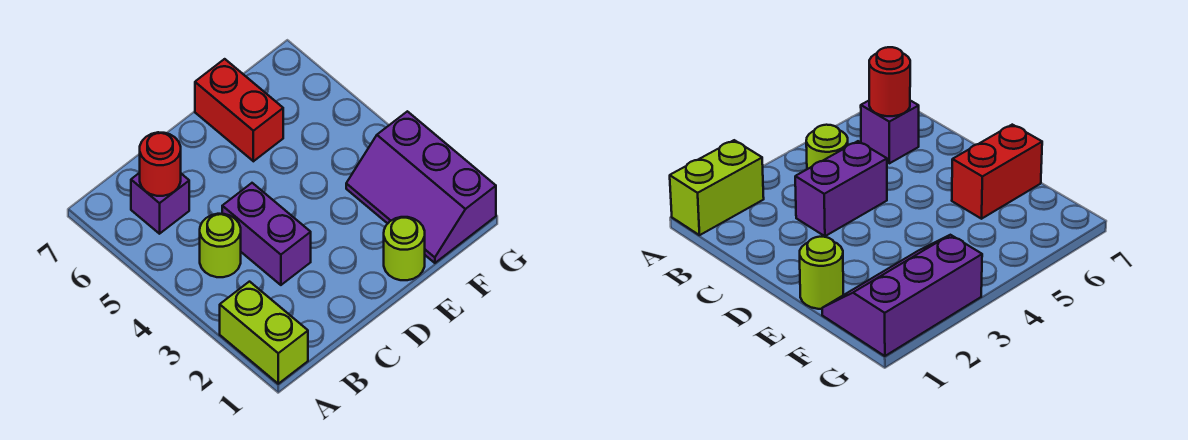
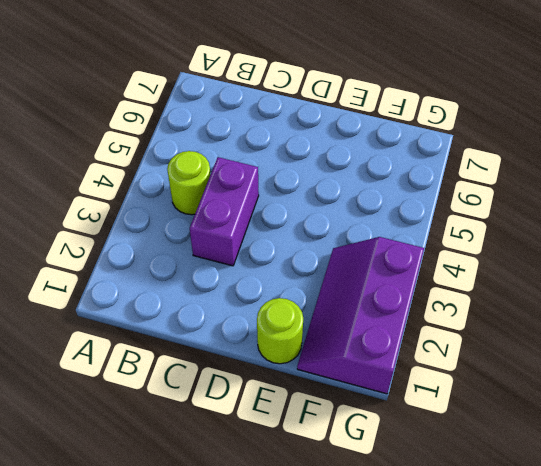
none -> lime brick A1:A2 level 1
none -> purple brick B6 level 1

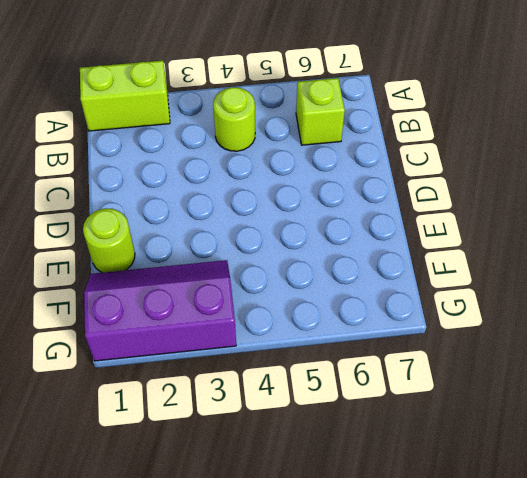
lime brick B6 level 1 -> purple brick B6 level 1
none -> purple brick C3:C4 level 1
none -> red brick E6:E7 level 1

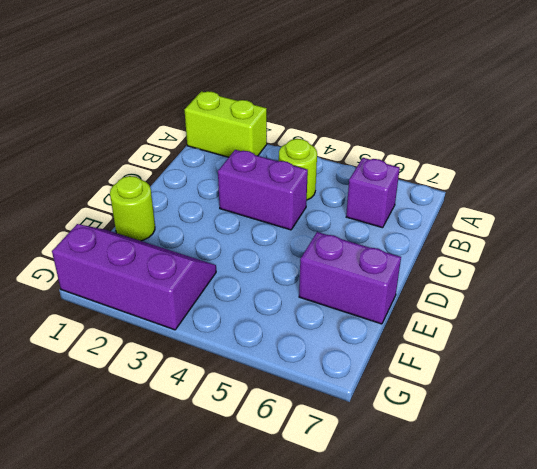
purple brick E6:E7 level 1 -> red brick E6:E7 level 1
none -> red round brick B6 level 2

